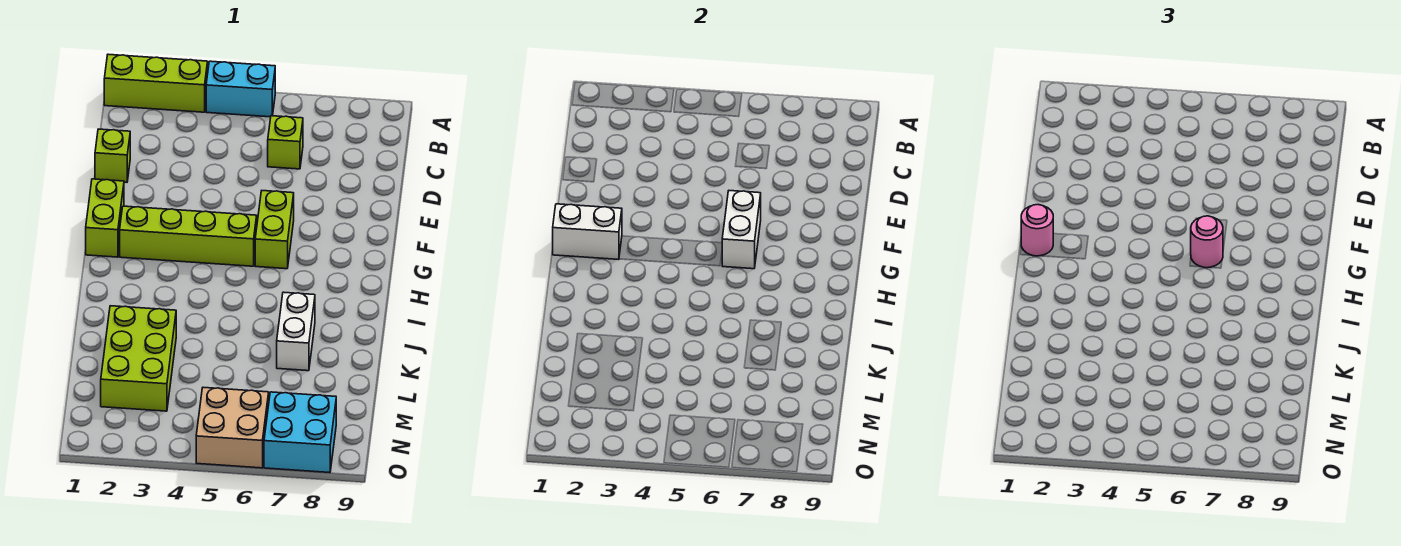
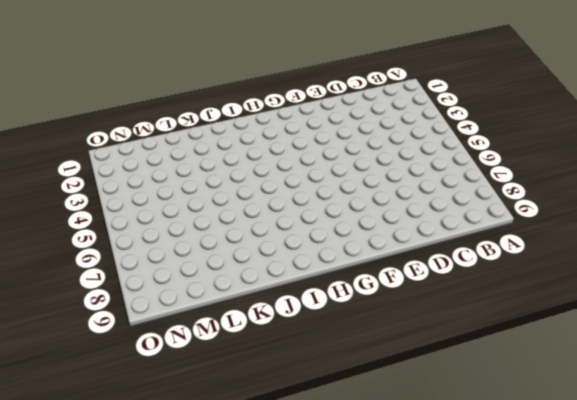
none -> lime brick A1:A3 level 1
none -> cyan brick A4:A5 level 1
none -> lime brick C6 level 1

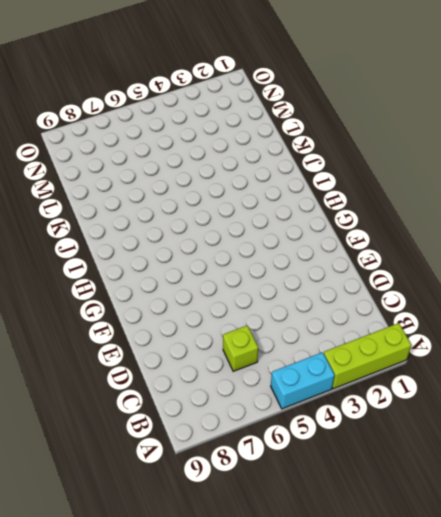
none -> lime brick D1 level 1
none -> lime brick F1:G1 level 1
none -> lime brick F6:G6 level 1

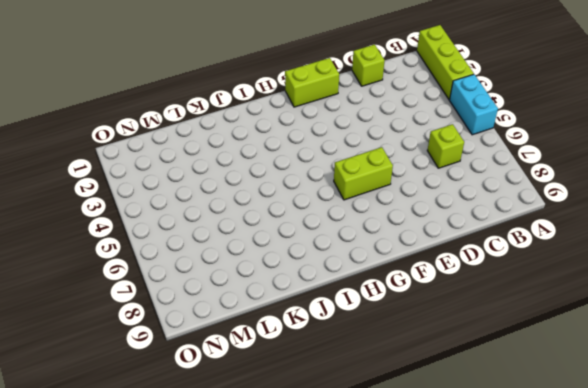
none -> lime brick G2:G5 level 1
none -> white brick J7:K7 level 1
none -> lime brick K2:M3 level 1

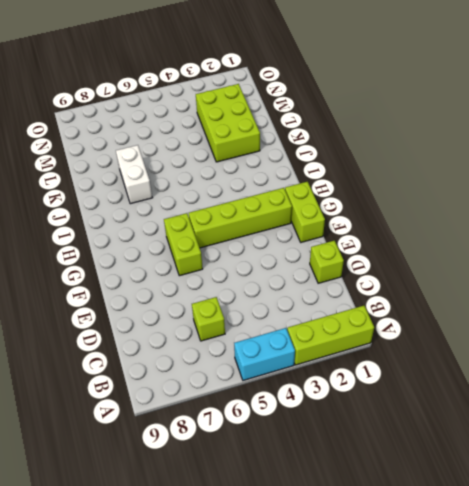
none -> tan brick N5:O6 level 1
none -> cyan brick N7:O8 level 1
none -> white brick F6:G6 level 2

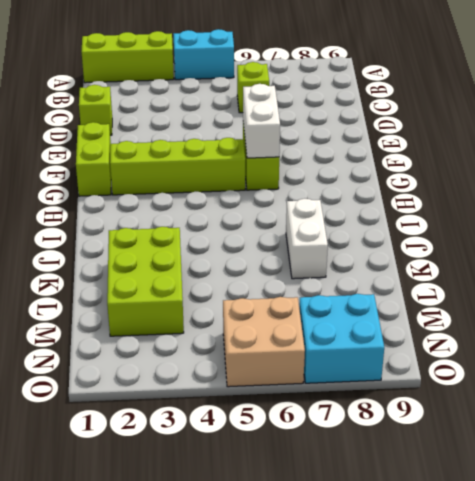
none -> white brick G1:G2 level 2
none -> pink round brick G1 level 3
none -> pink round brick G6 level 3

